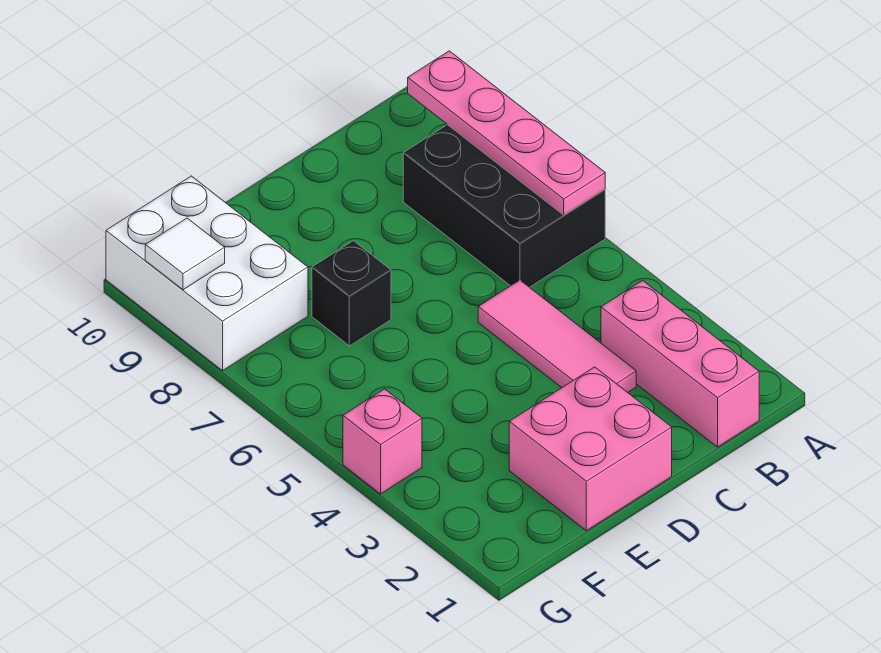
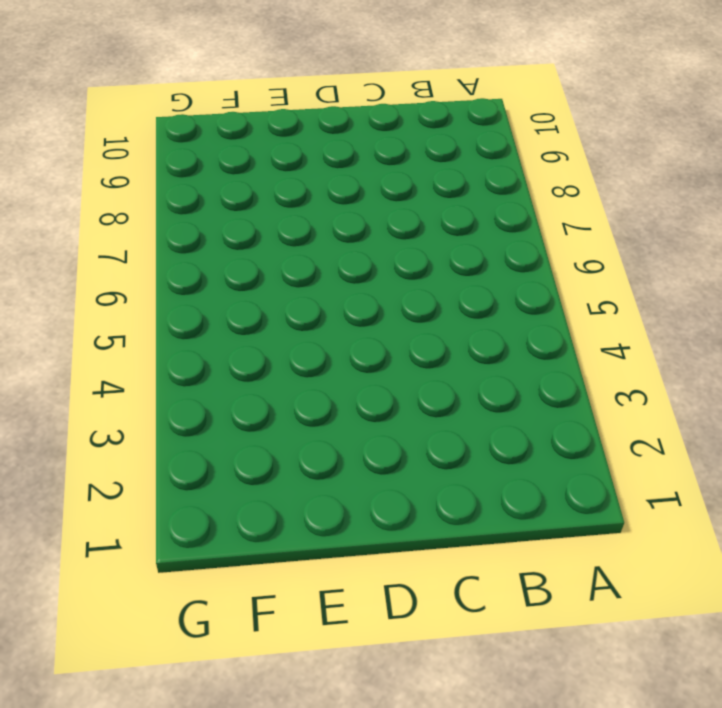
none -> black brick A6:B8 level 1
none -> pink brick B1:B3 level 1

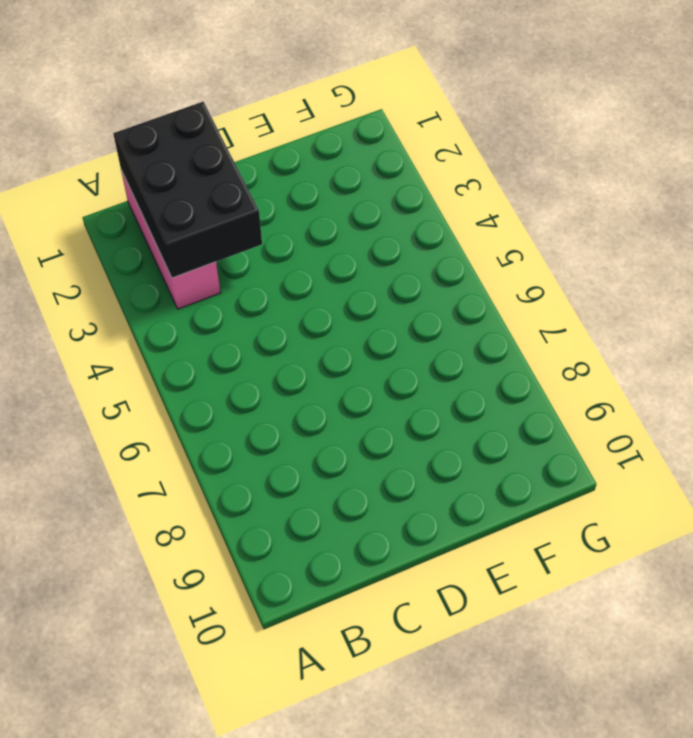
black brick B1:C3 level 2 -> black brick A6:B8 level 1
none -> pink tile C3:C5 level 1
none -> pink brick D1:E2 level 1

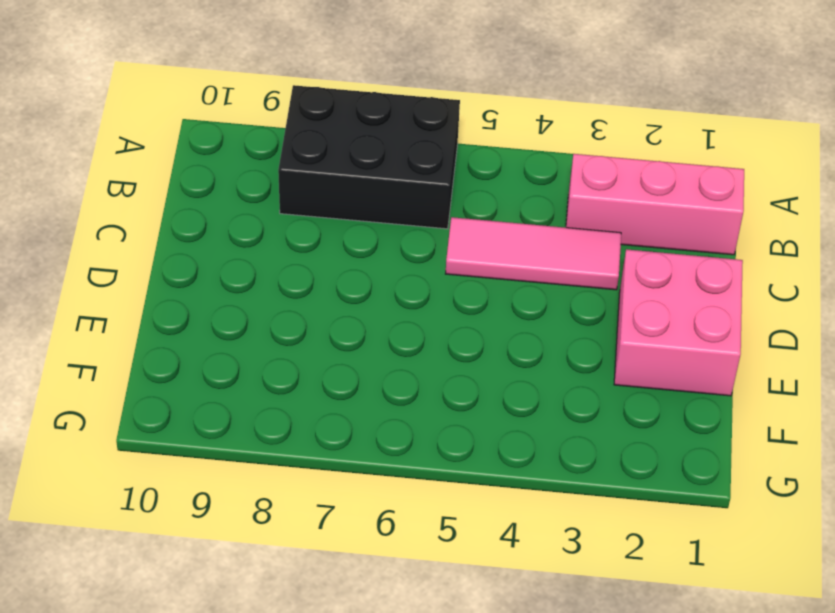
none -> black brick E7 level 1
none -> white brick F8:G10 level 1

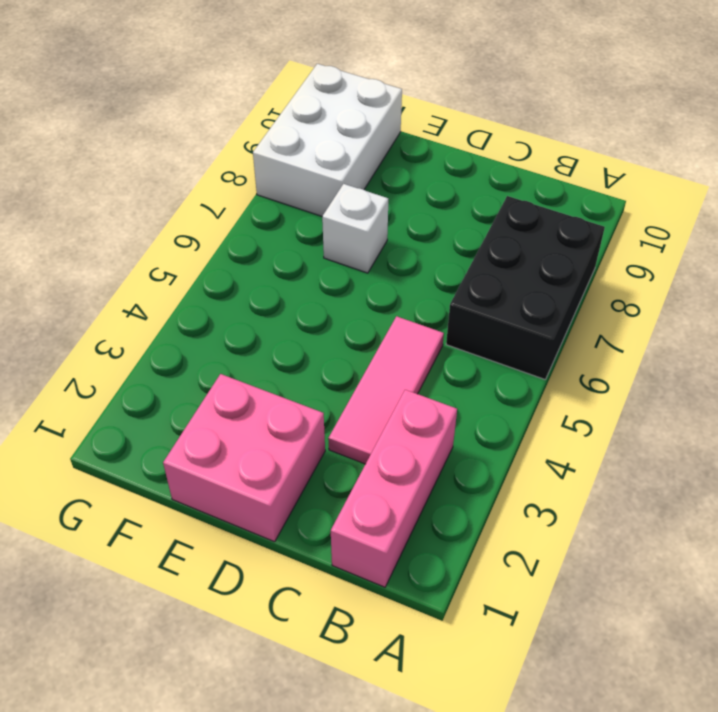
white brick E7 level 1 -> black brick E7 level 1
none -> pink brick G4 level 1
none -> pink plate A6:A9 level 2

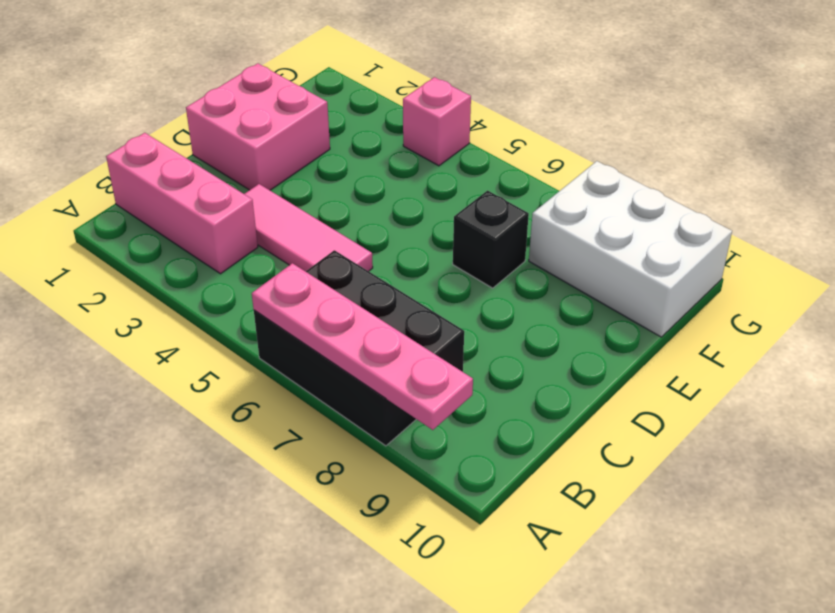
none -> white tile G9 level 2

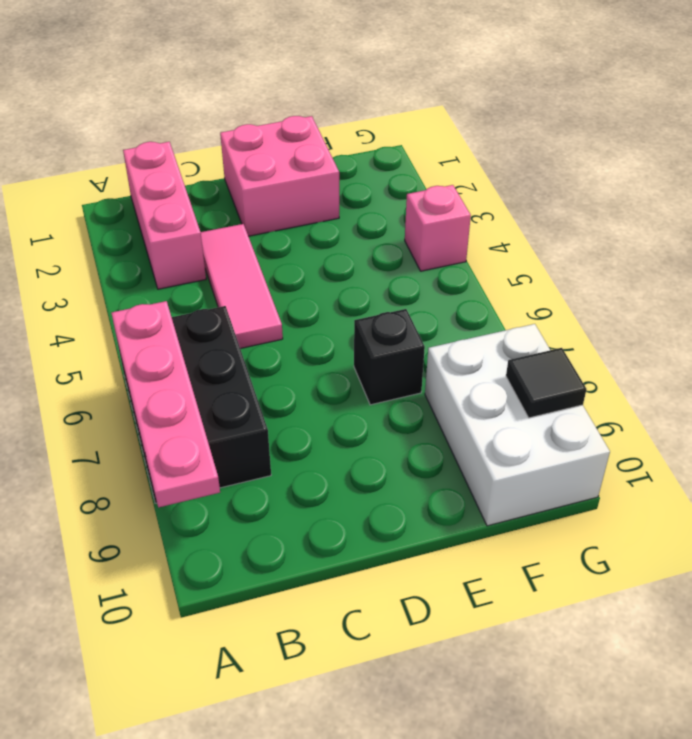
black tile G9 level 2 -> white tile G9 level 2

